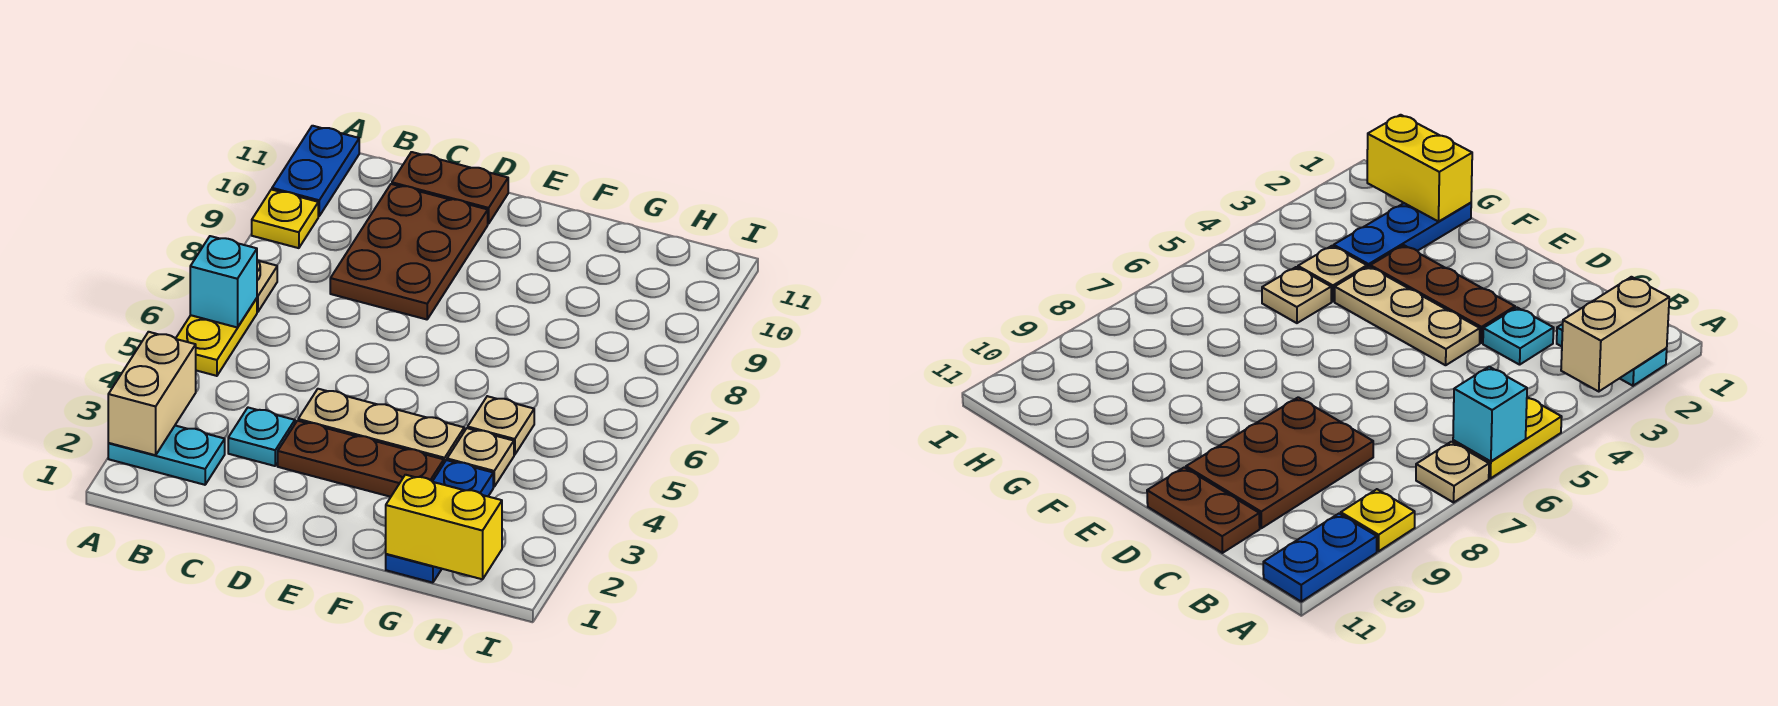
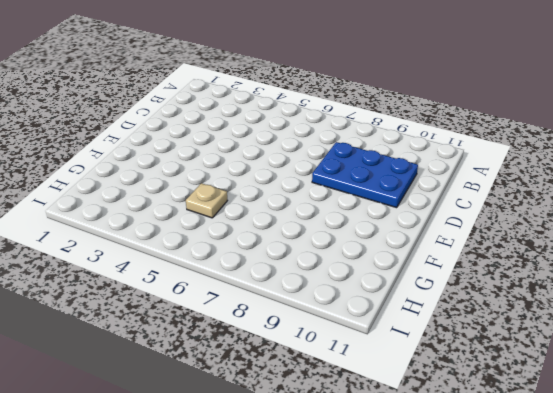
blue plate C8:D10 level 1 -> brown plate C8:D10 level 1
none -> cyan plate A2:B2 level 1
none -> yellow plate A5:A6 level 1
none -> tan plate A7 level 1

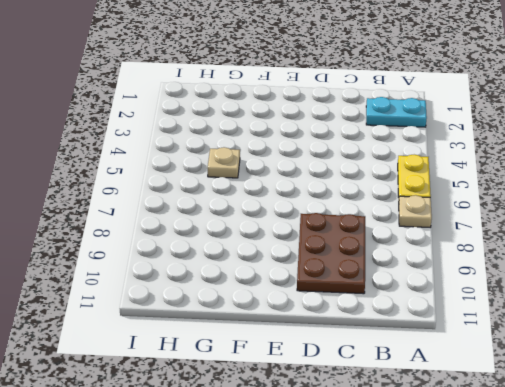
none -> yellow plate A9 level 1
none -> blue plate A10:A11 level 1
none -> cyan plate C3 level 1

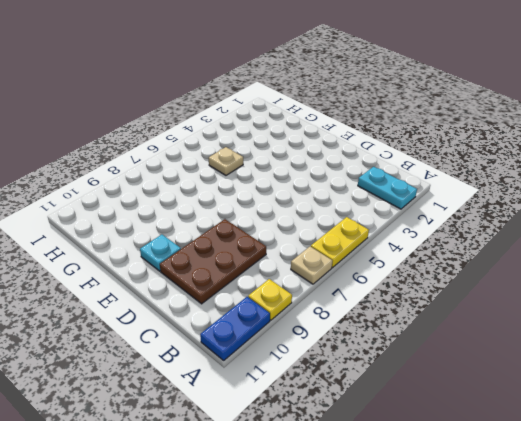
cyan plate E10 level 1 -> cyan plate C3 level 1
none -> brown plate C11:D11 level 1
none -> brown plate D3:F3 level 1
none -> tan plate D4:F4 level 1

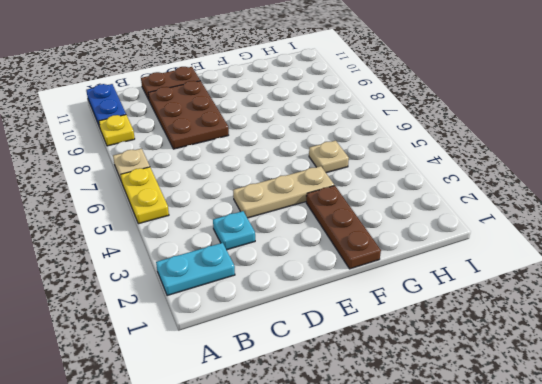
brown plate F1:F3 level 1 -> brown plate D3:F3 level 1
none -> blue plate G1:G3 level 1
none -> tan plate G4 level 1
none -> tan brick A2:A3 level 2

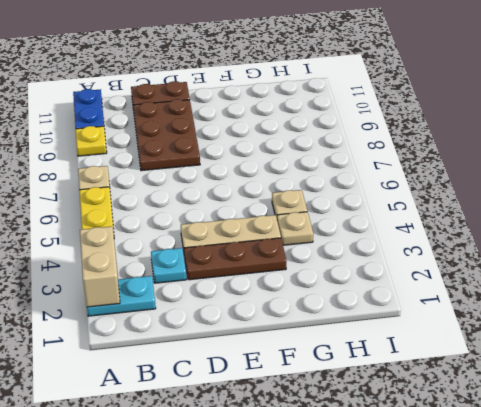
none -> blue plate G1:G3 level 1
none -> cyan brick A6 level 2
none -> yellow brick G1:H1 level 2

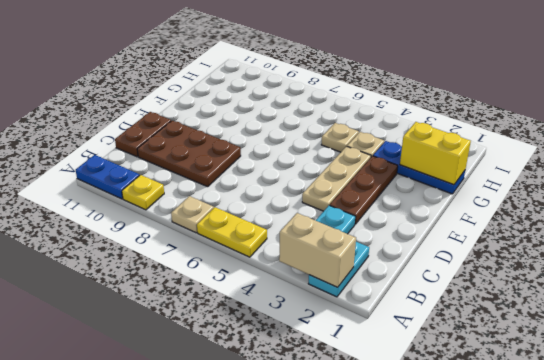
yellow brick G1:G2 level 2 -> yellow brick G1:H1 level 2
none -> cyan brick A6 level 2

